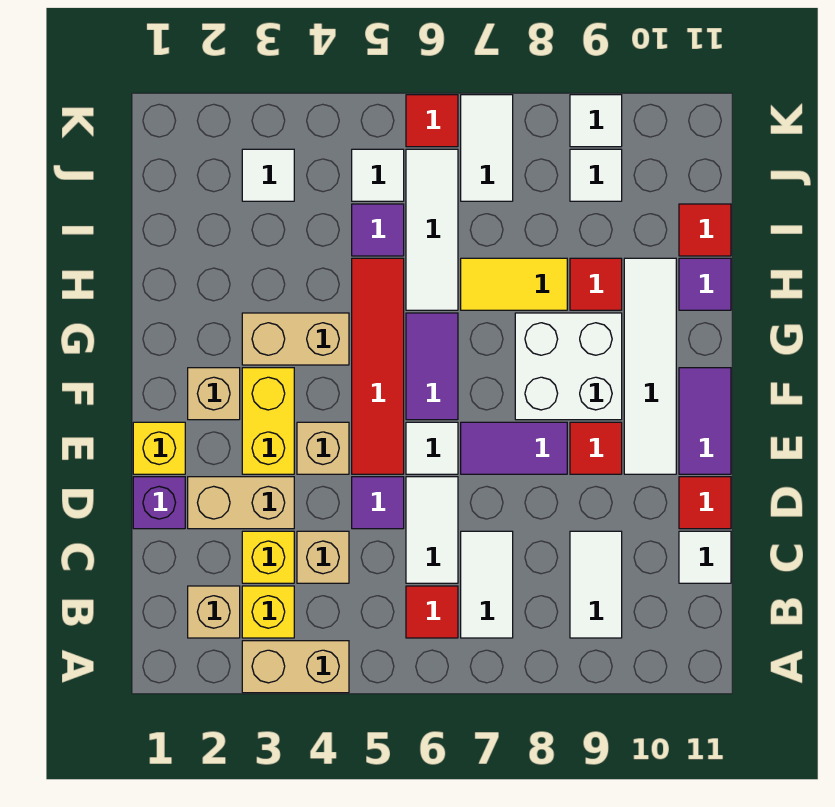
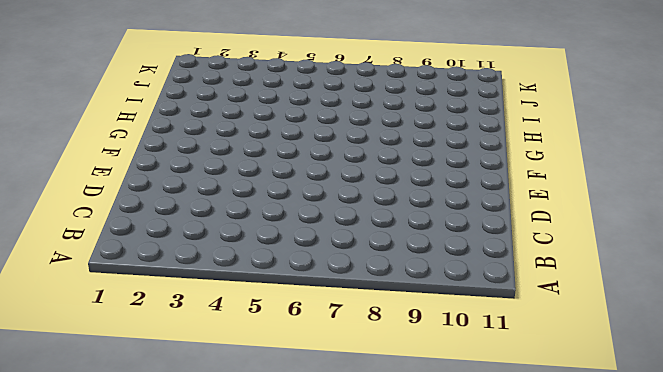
none -> tan brick A3:A4 level 1
none -> tan brick B2 level 1
none -> yellow brick B3 level 1
none -> red tile B6 level 1

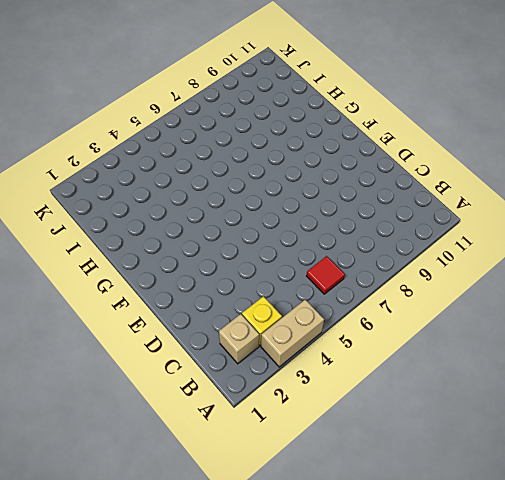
none -> white tile B7:C7 level 1
none -> white tile B9:C9 level 1
none -> yellow brick C3 level 1
none -> tan brick C4 level 1

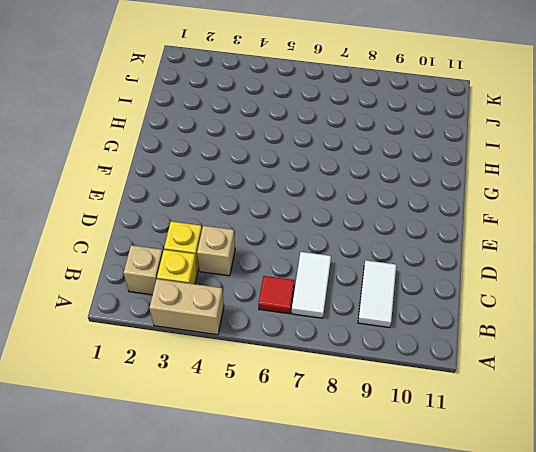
none -> white tile C6:D6 level 1
none -> white tile C11 level 1
none -> purple brick D1 level 1
none -> tan brick D2:D3 level 1

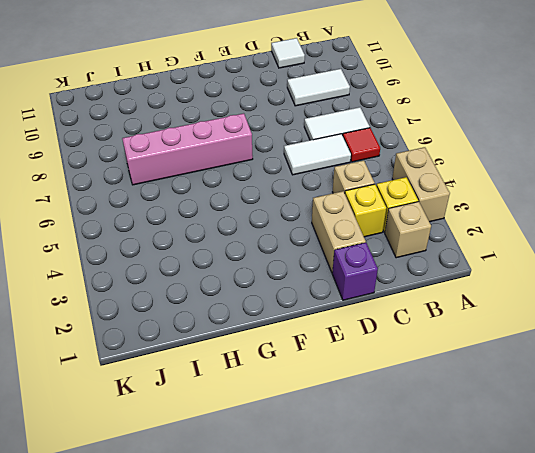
pink brick F7:I7 level 1 -> yellow tile H7:H8 level 1
none -> purple tile D5 level 1
none -> red tile D11 level 1
none -> yellow brick E1 level 1
none -> yellow brick E3:F3 level 1

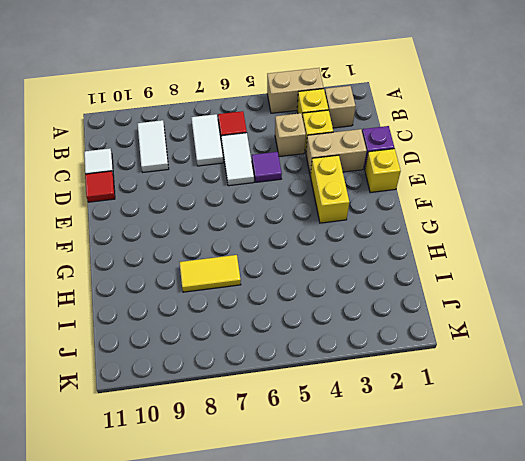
none -> tan brick E4 level 1
none -> red tile E5:H5 level 1
none -> white tile E6 level 1
none -> purple tile E7:E8 level 1

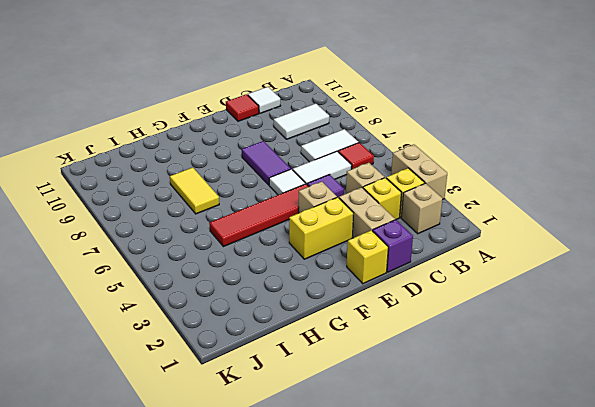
none -> red tile E9 level 1
none -> white tile E10:H10 level 1
none -> purple tile E11:F11 level 1
none -> tan brick F2 level 1

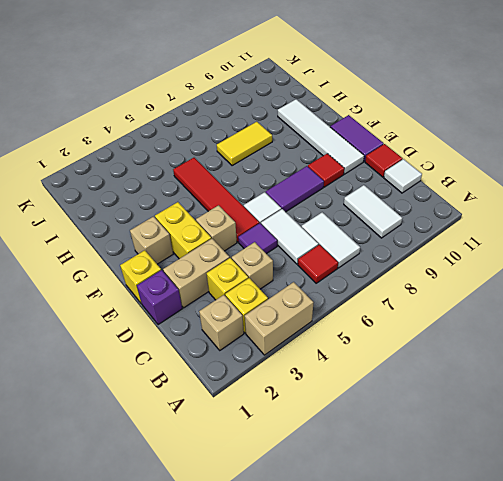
none -> purple tile F6:G6 level 1
none -> white brick F8:G9 level 1
none -> tan brick G3:G4 level 1
none -> white tile H6:J6 level 1

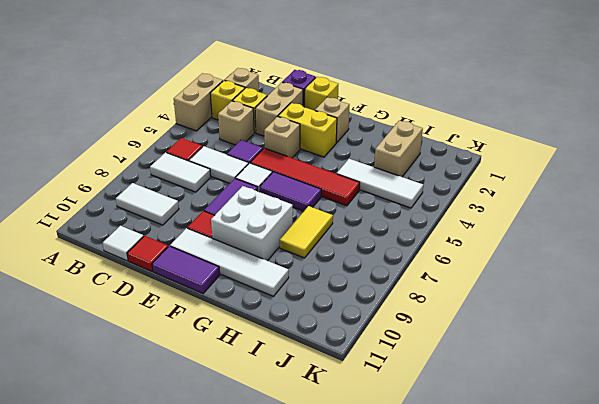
white tile H4:J4 level 1 -> white tile H6:J6 level 1
tan brick I2:I3 level 1 -> tan brick G3:G4 level 1
none -> red tile H9 level 1
none -> purple tile H11 level 1
none -> purple tile I5 level 1
none -> red tile I11 level 1

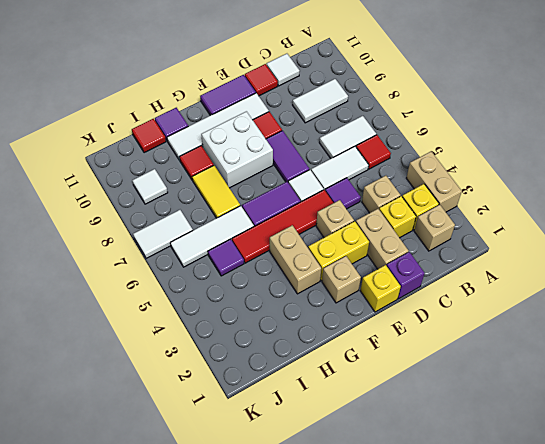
none -> white tile J3 level 1
none -> white tile J5 level 1
none -> red tile K6 level 1
none -> white tile K9 level 1

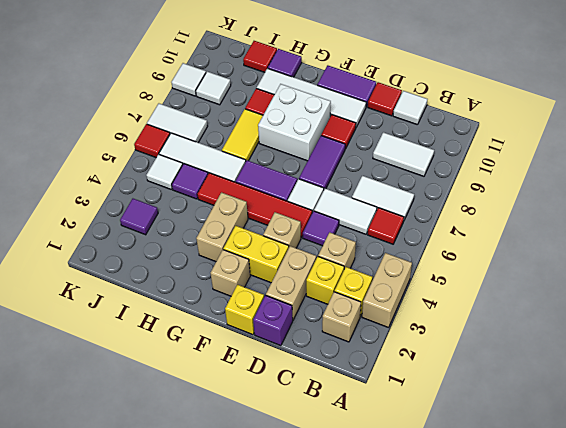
purple tile J3 level 1 -> white tile J3 level 1

